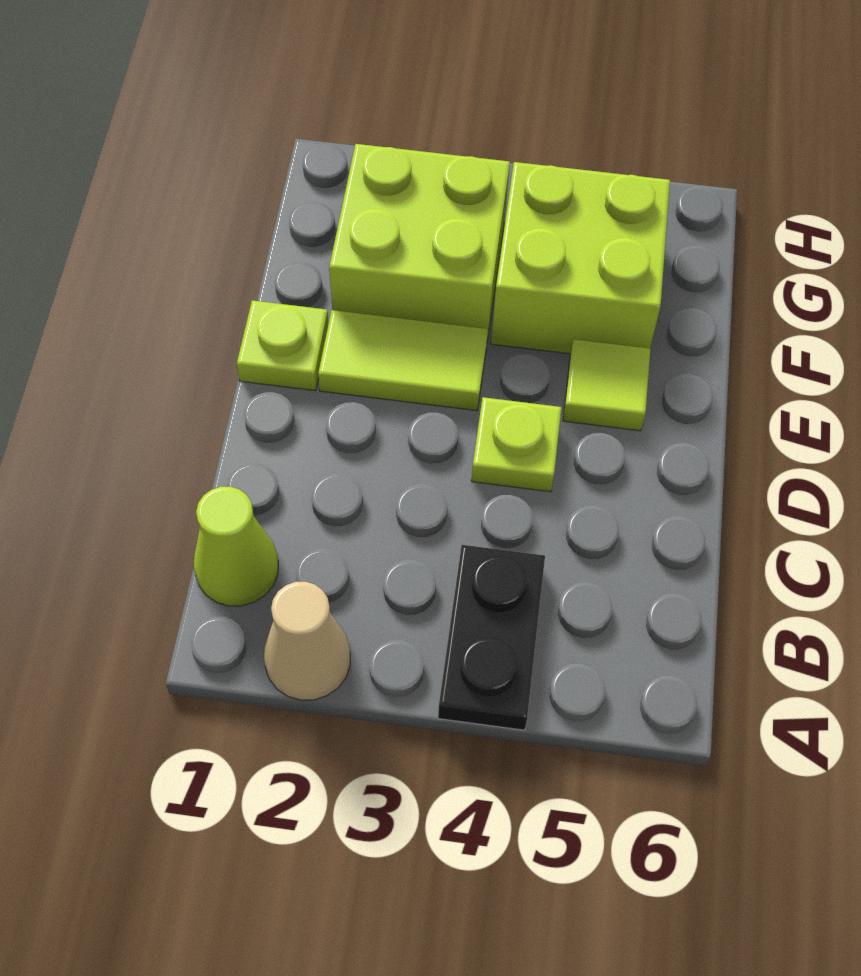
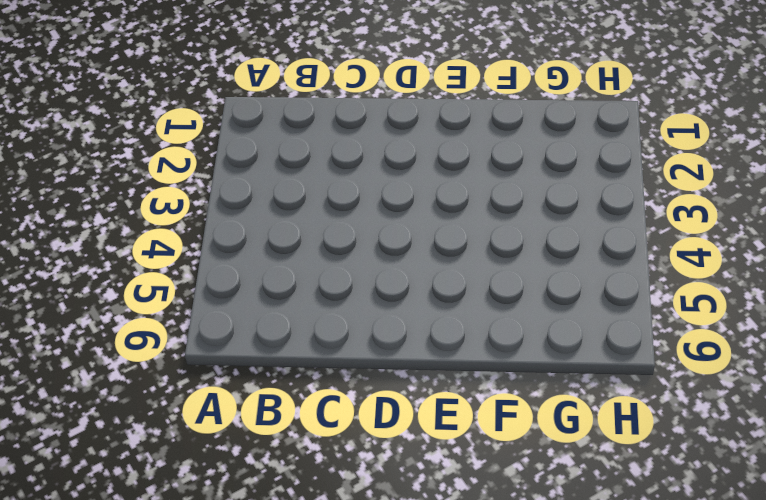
none -> tan cone A2 level 1
none -> black plate A4:B4 level 1

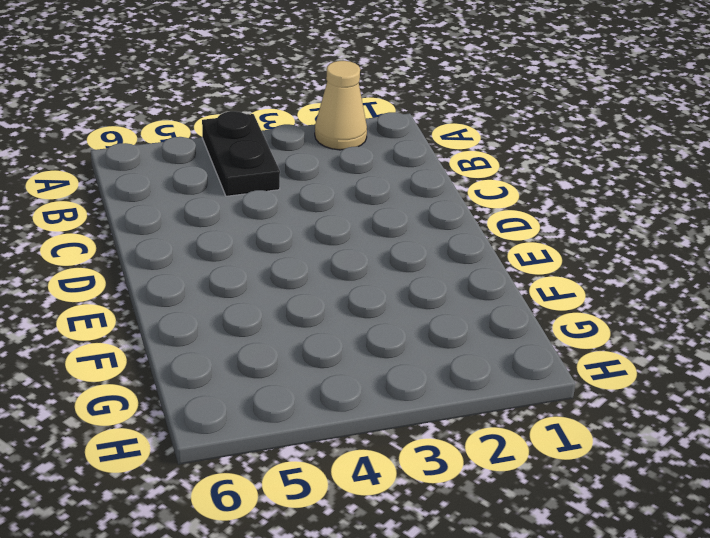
none -> lime cone B1 level 1
none -> lime plate D4 level 1

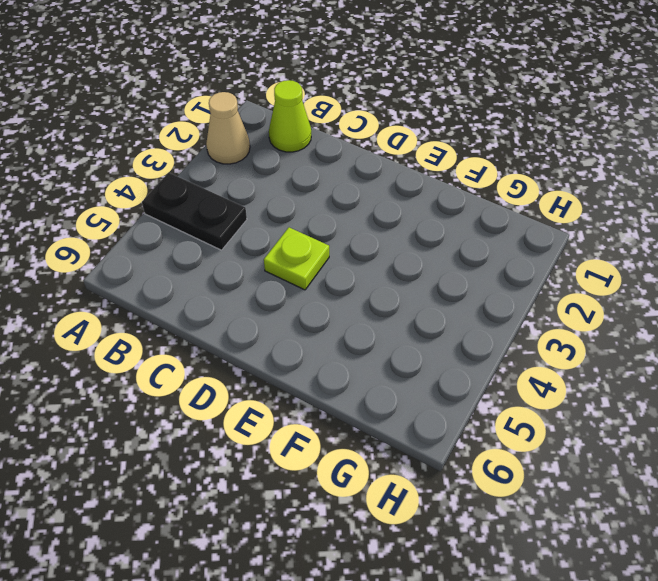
none -> lime plate E1 level 1
none -> lime tile E2:E3 level 1

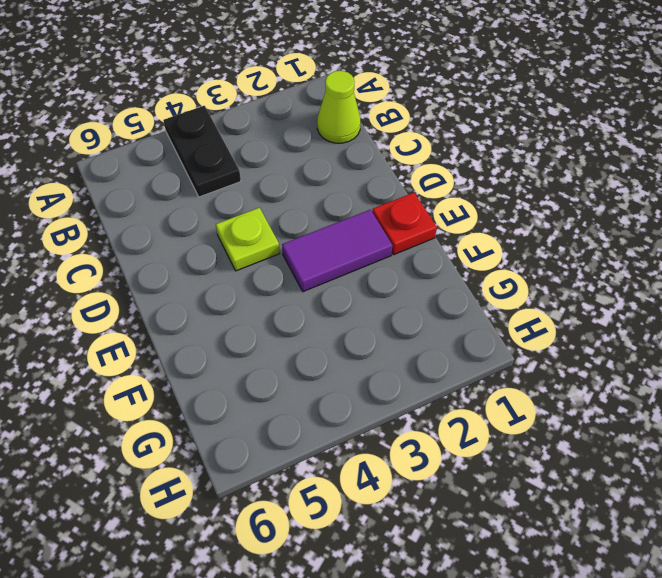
red plate E1 level 1 -> lime plate E1 level 1
purple tile E2:E3 level 1 -> lime tile E2:E3 level 1
none -> tan cone A2 level 1
none -> lime tile E5 level 1

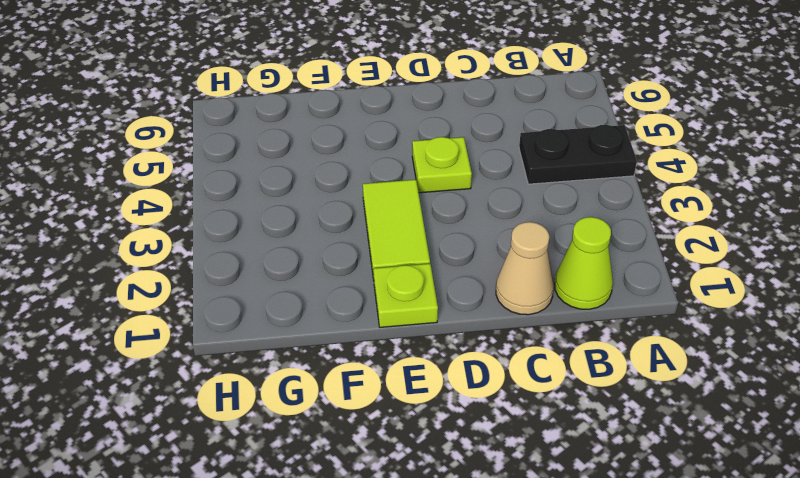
tan cone C1 level 1 -> tan cone A2 level 1
none -> lime tile E5 level 1
none -> lime brick F2:G3 level 1

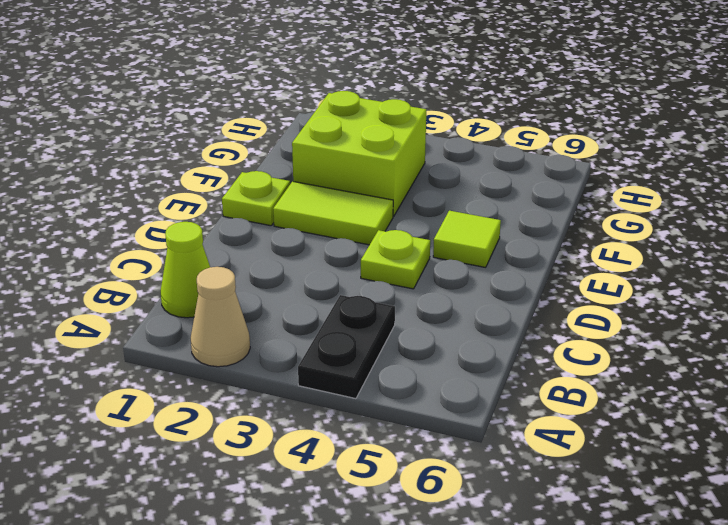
none -> lime brick F4:G5 level 1

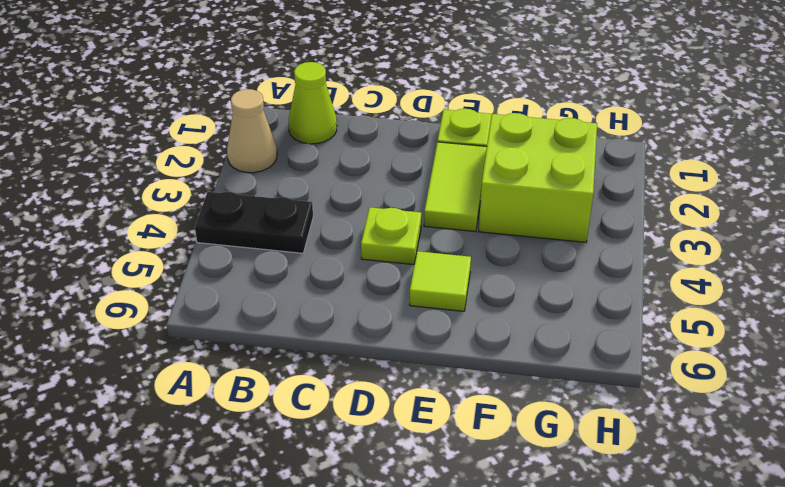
none -> lime brick F4:G5 level 1

